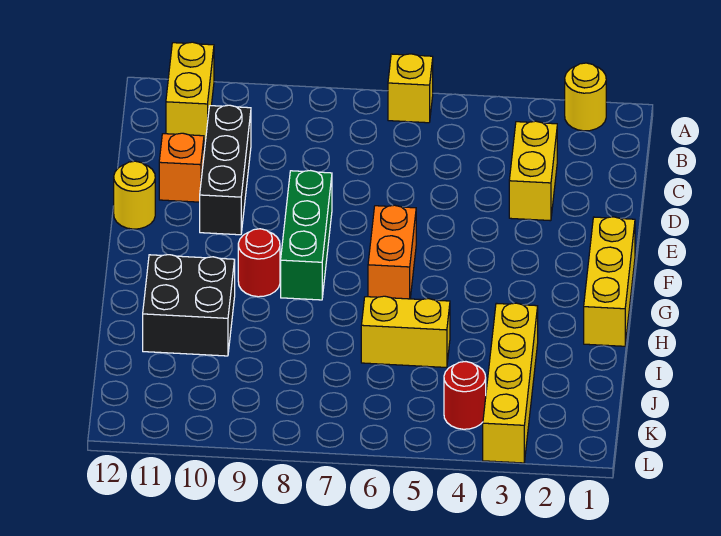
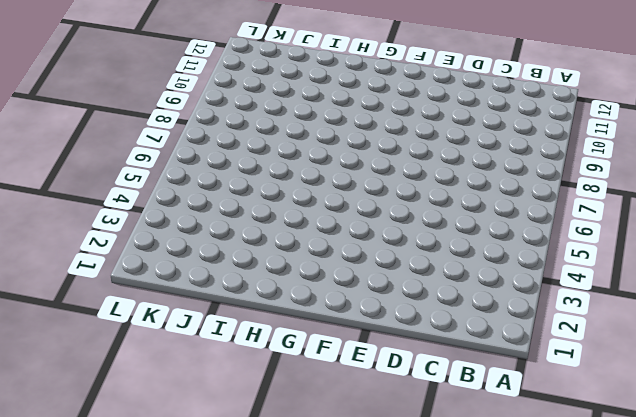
none -> yellow round brick A2 level 1
none -> yellow brick A6 level 1
none -> yellow brick A11:B11 level 1

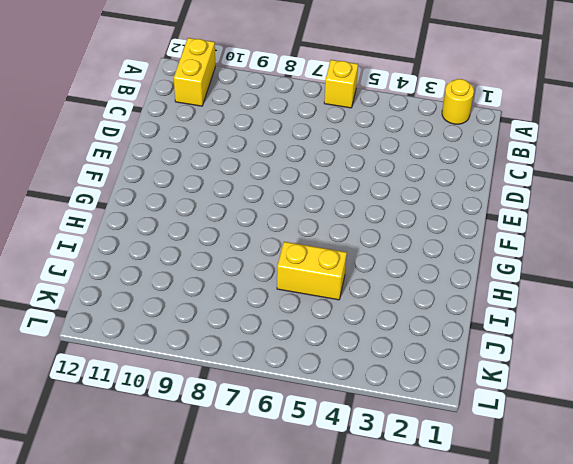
none -> yellow brick C3:D3 level 1
none -> black brick C10:E10 level 1
none -> orange brick D11 level 1

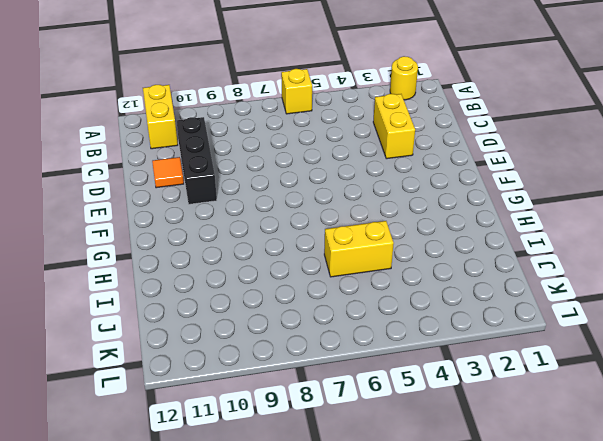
orange tile D11 level 1 -> orange brick D11 level 1
none -> green brick E8:G8 level 1
none -> yellow round brick E12 level 1
none -> yellow brick F1:H1 level 1

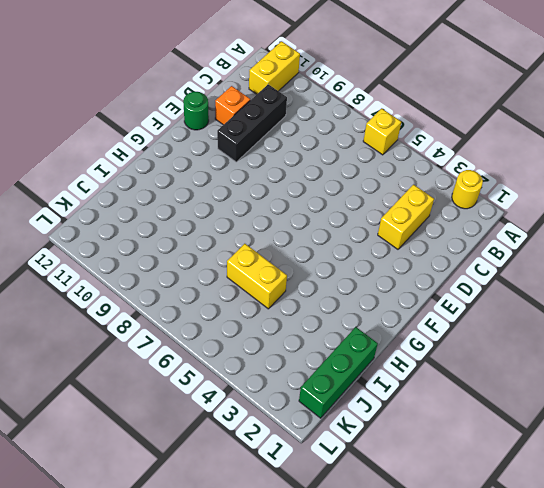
green round brick E12 level 1 -> yellow round brick E12 level 1
green brick I1:K1 level 1 -> green brick E8:G8 level 1
none -> yellow brick F1:H1 level 1
none -> orange brick F6:G6 level 1
none -> red round brick G9 level 1

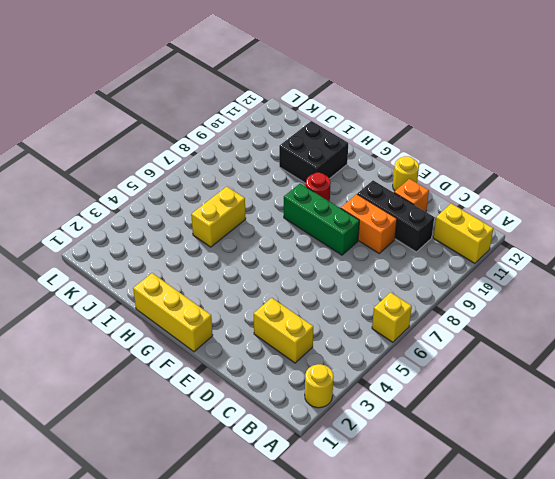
orange brick D9:E9 level 1 -> orange brick F6:G6 level 1
none -> yellow brick I3:L3 level 1
none -> red round brick K4 level 1

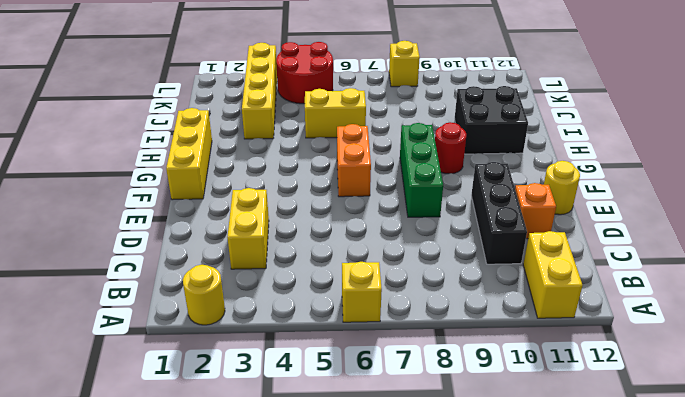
red round brick K4:L5 level 1 -> red round brick K4 level 1
yellow brick L8 level 1 -> none

